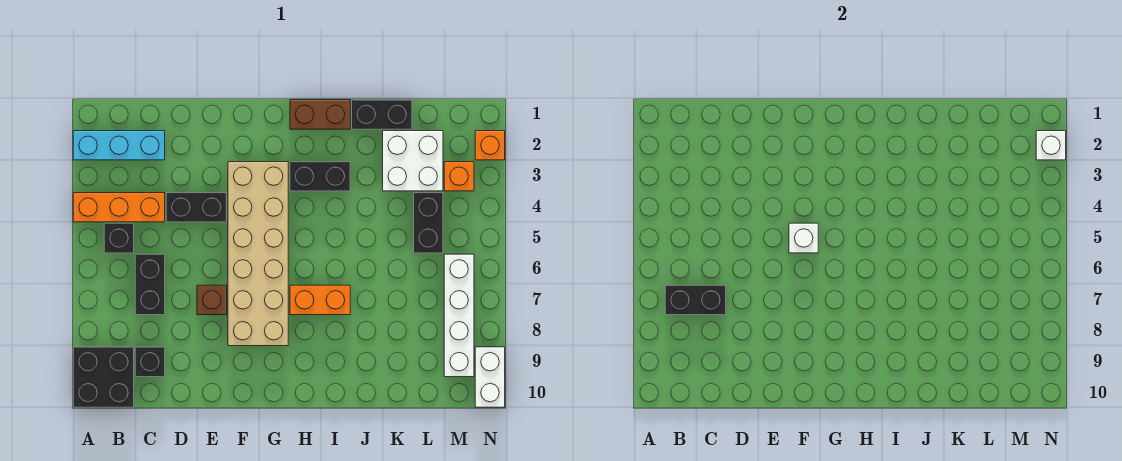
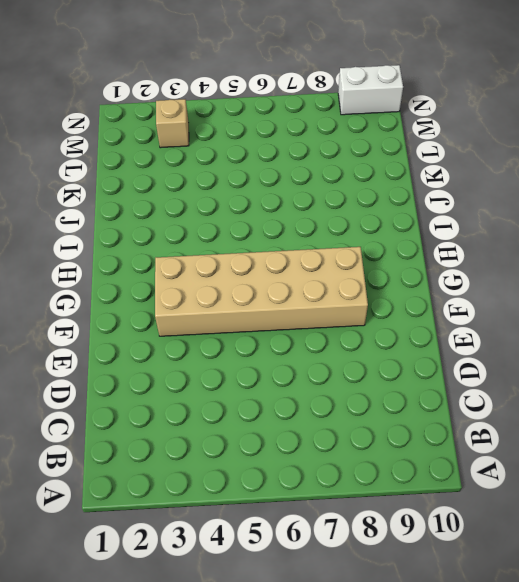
tan brick M3 level 1 -> orange brick M3 level 1
none -> cyan brick A2:C2 level 1
none -> orange brick A4:C4 level 1
none -> black brick A9:B10 level 1

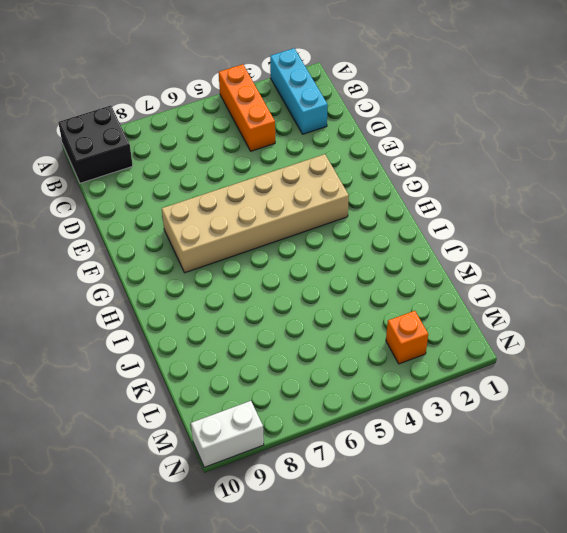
none -> black brick B5 level 1
none -> black brick C6:C7 level 1
none -> black brick C9 level 1

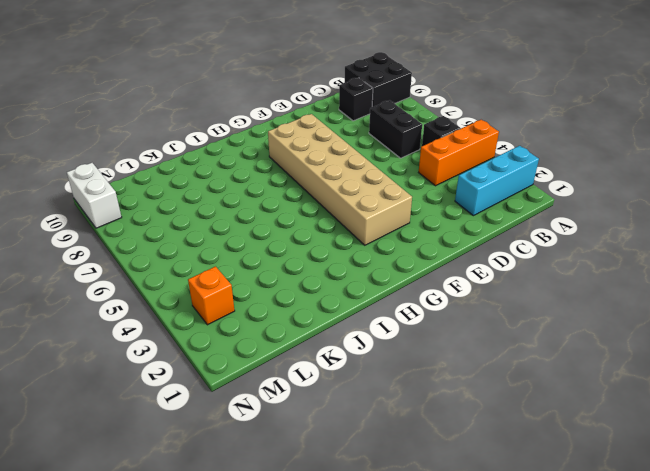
none -> black brick D4:E4 level 1
none -> brown brick E7 level 1
none -> brown brick H1:I1 level 1

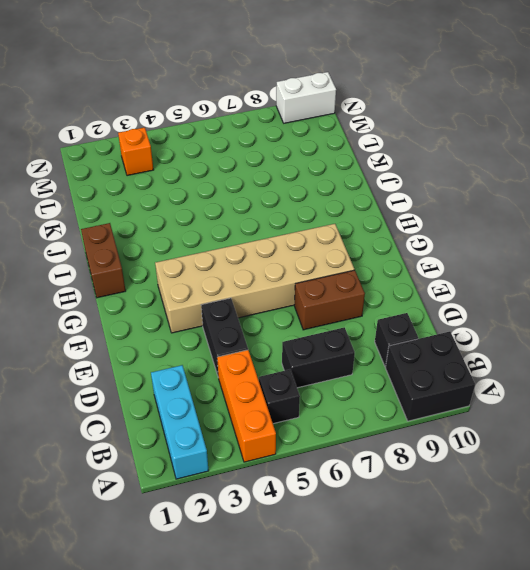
brown brick E7:E8 level 1 -> brown brick E7 level 1
none -> black brick H3:I3 level 1
none -> orange brick H7:I7 level 1
none -> black brick J1:K1 level 1

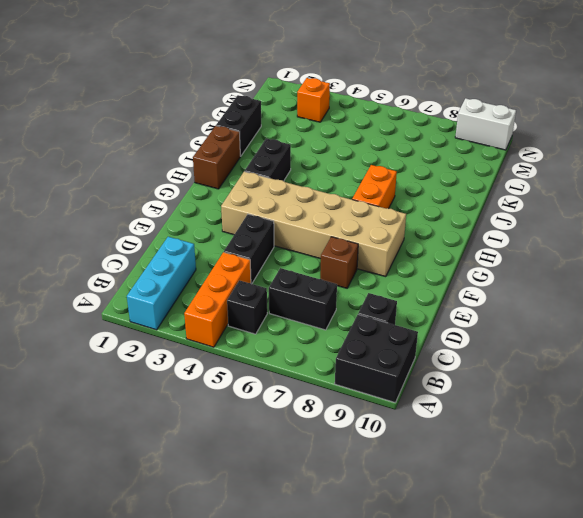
none -> white brick K2:L3 level 1
none -> black brick L4:L5 level 1
none -> white brick M6:M9 level 1

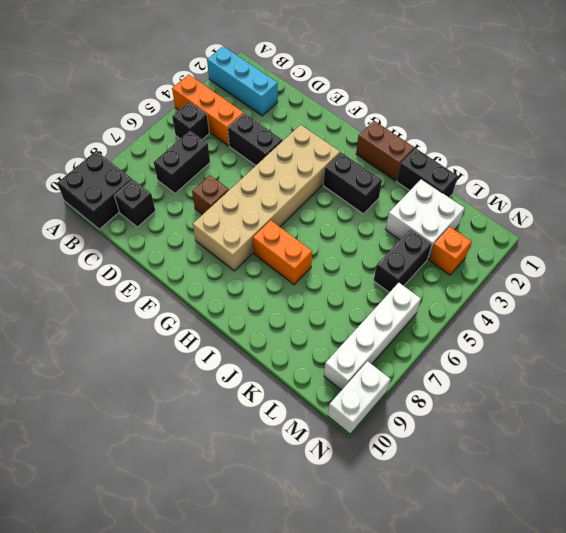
none -> orange brick N2 level 1
none -> black brick B7:C7 level 2
none -> white brick F5 level 2

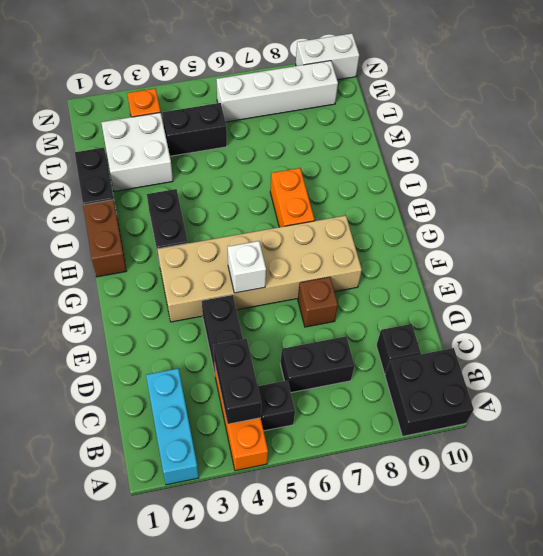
black brick B4:C4 level 2 -> black brick B7:C7 level 2
none -> orange brick N2 level 1
none -> white brick N2 level 2

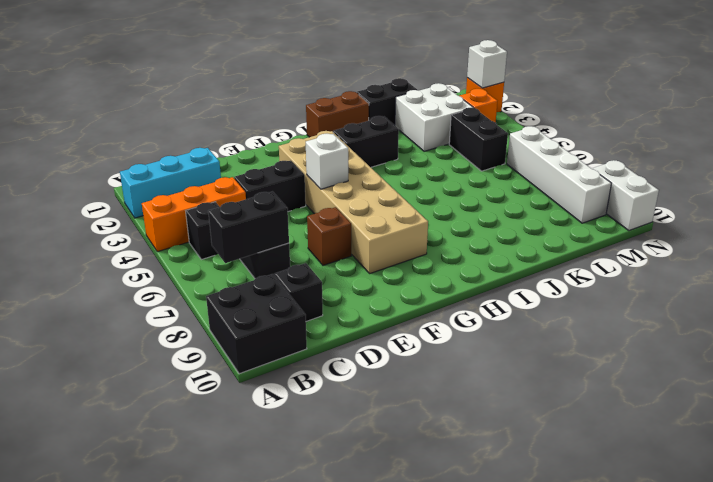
none -> orange brick H7:I7 level 1

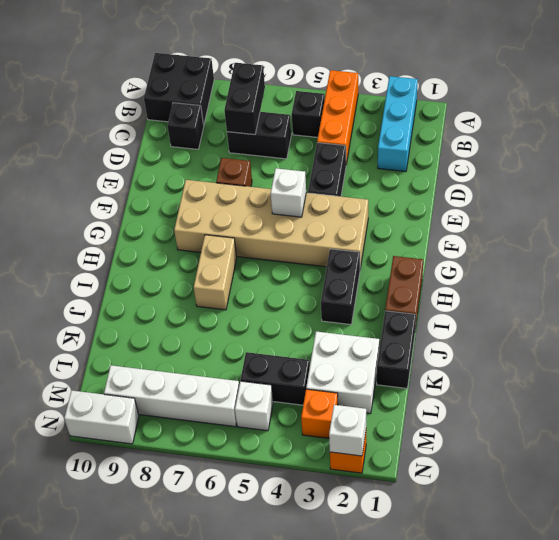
tan brick H7:I7 level 1 -> orange brick H7:I7 level 1
white brick M5 level 1 -> none

